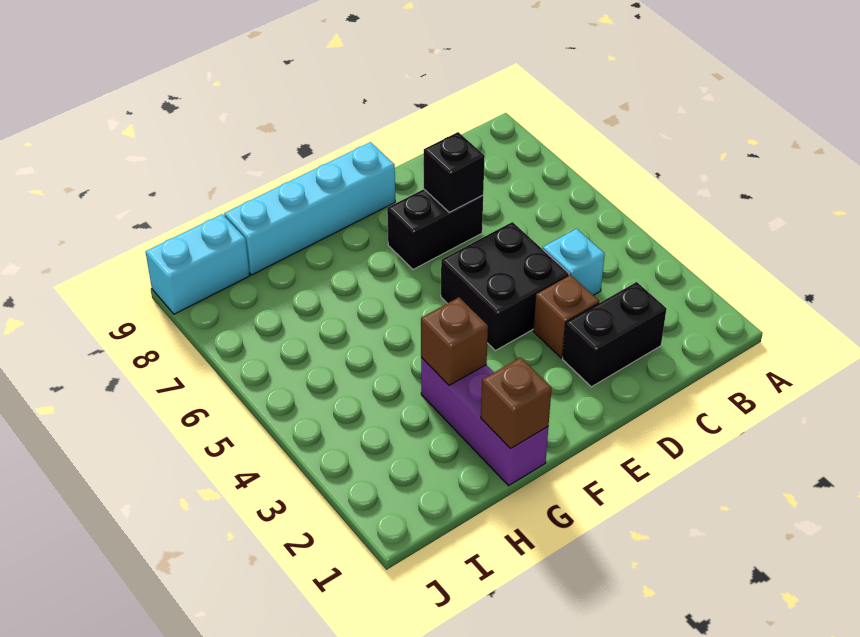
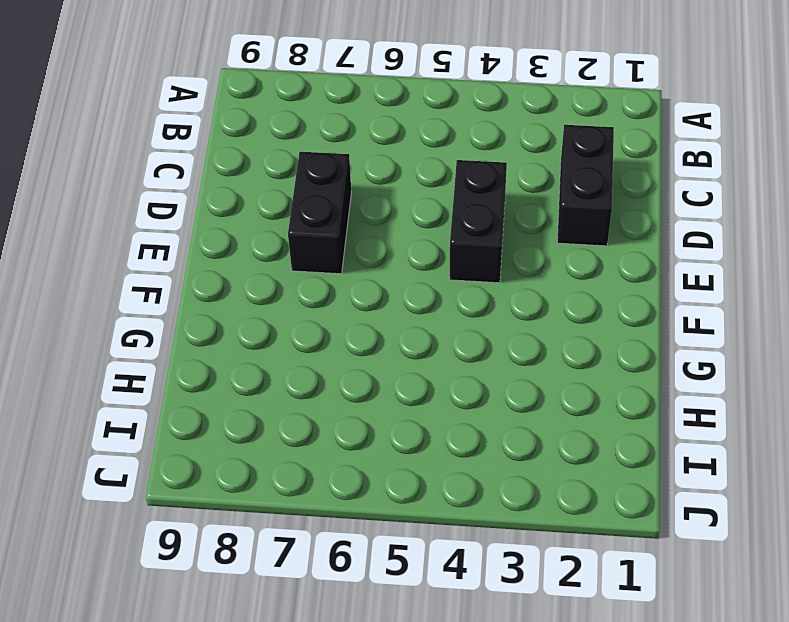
black brick D4:E4 level 1 -> black brick D4:E5 level 1
none -> cyan brick C4 level 1
none -> brown brick D3 level 1

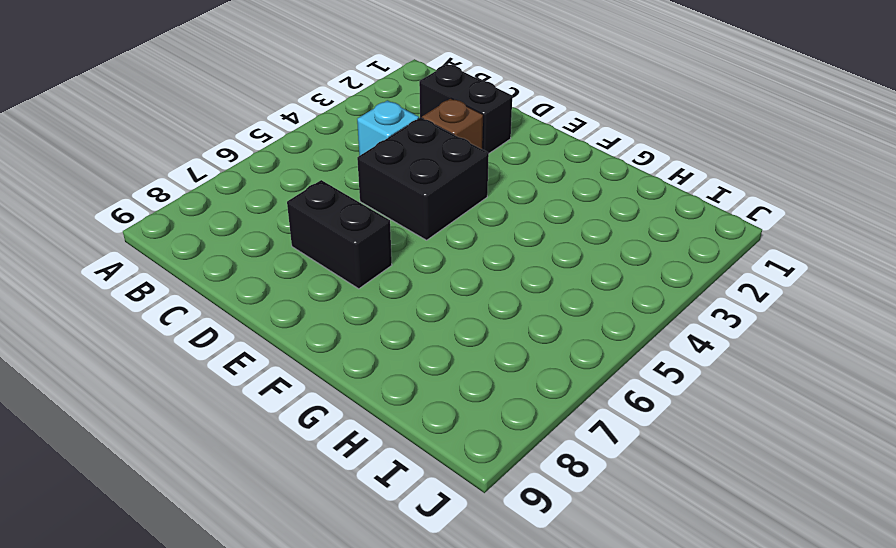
none -> cyan brick E9:H9 level 1
none -> purple brick G1:G3 level 1

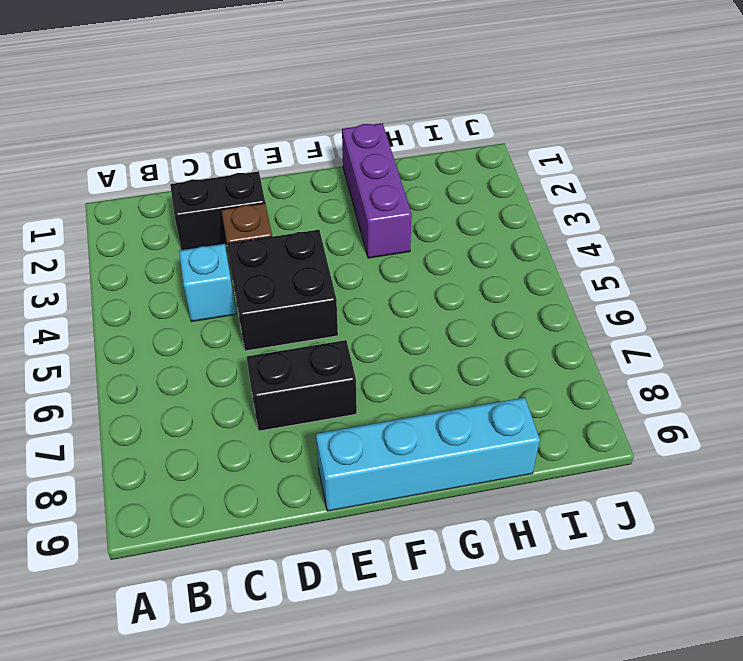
none -> cyan brick I9:J9 level 1
none -> black brick D7 level 2

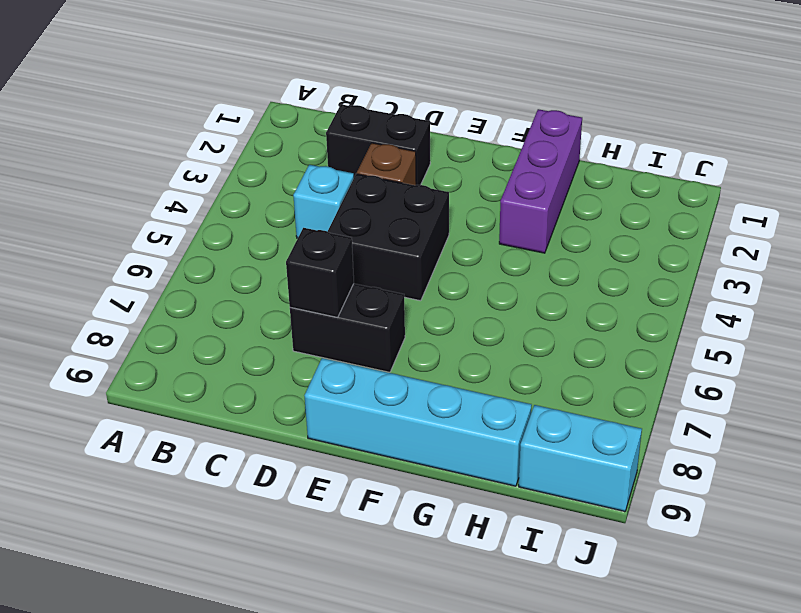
none -> brown brick G1 level 2
none -> brown brick G3 level 2

